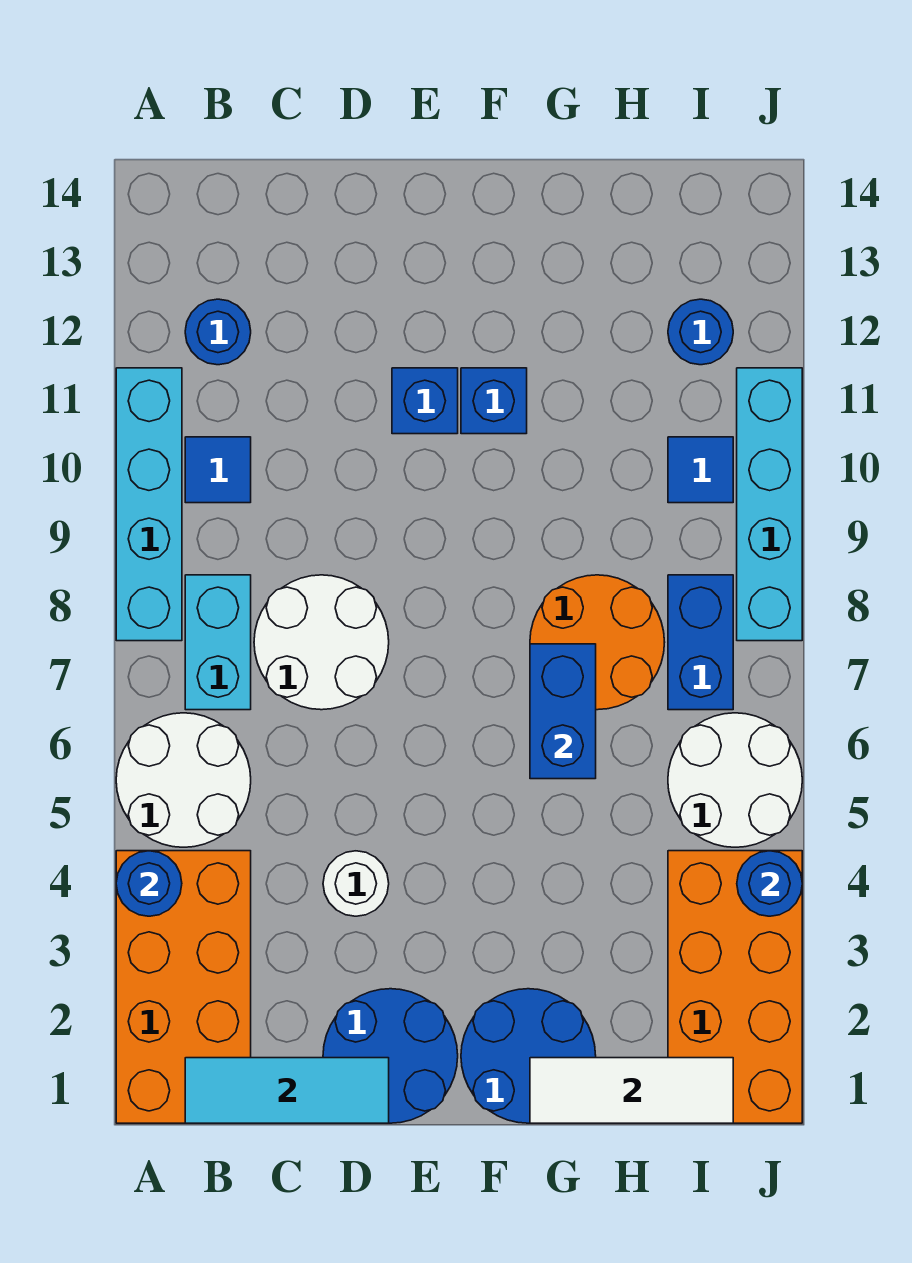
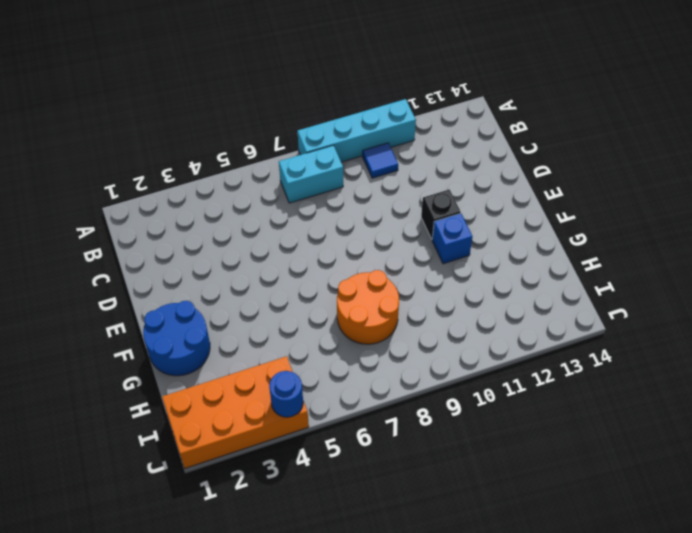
black brick E11 level 1 -> blue brick E11 level 1
none -> orange brick A1:B4 level 1
none -> white round brick A5:B6 level 1
none -> blue round brick B12 level 1

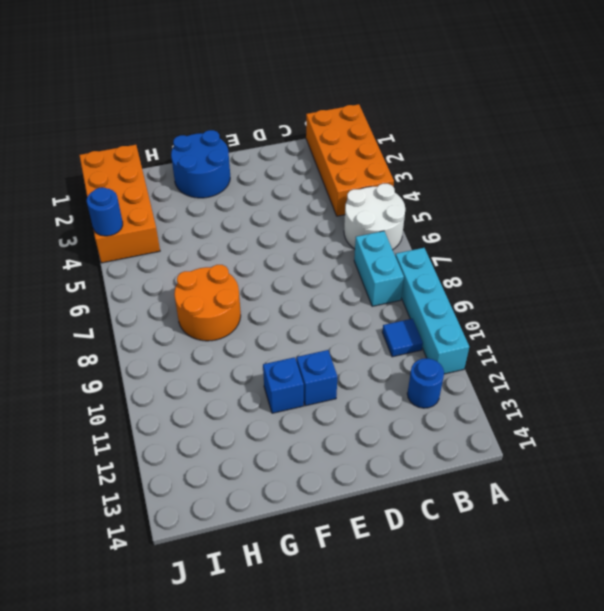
none -> white round brick C7:D8 level 1
none -> blue round brick D1:E2 level 1
none -> white round brick D4 level 1

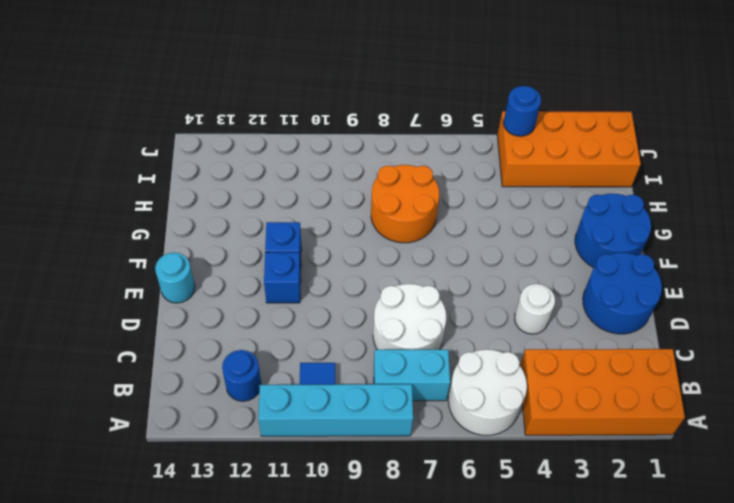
cyan round brick E14 level 1 -> none
none -> white round brick I5:J6 level 1
none -> blue brick I7:I8 level 1
none -> blue tile I10 level 1

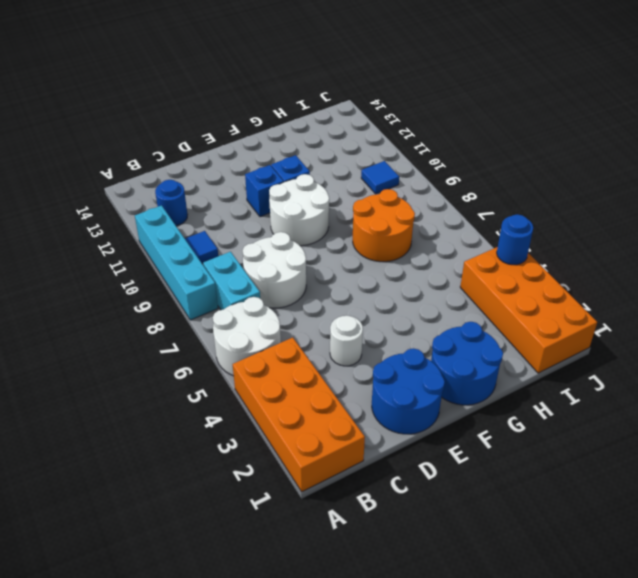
white round brick E9:F10 level 1 -> white round brick I5:J6 level 1
none -> blue brick I7:I8 level 1
none -> blue round brick I12 level 1
none -> cyan brick J8:J11 level 1

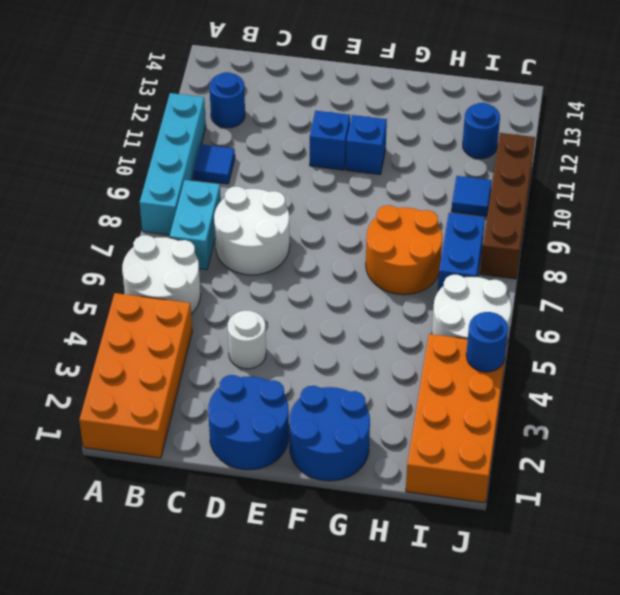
brown brick J8:J11 level 1 -> cyan brick J8:J11 level 1
none -> blue round brick A4 level 2
none -> cyan tile B1:D1 level 2
none -> white tile G1:I1 level 2

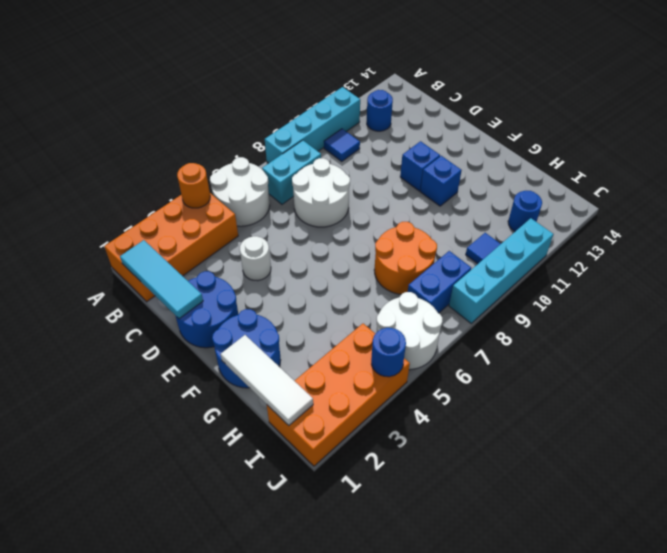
orange round brick A4 level 2 -> blue round brick A4 level 2
none -> blue brick G6:G7 level 2

